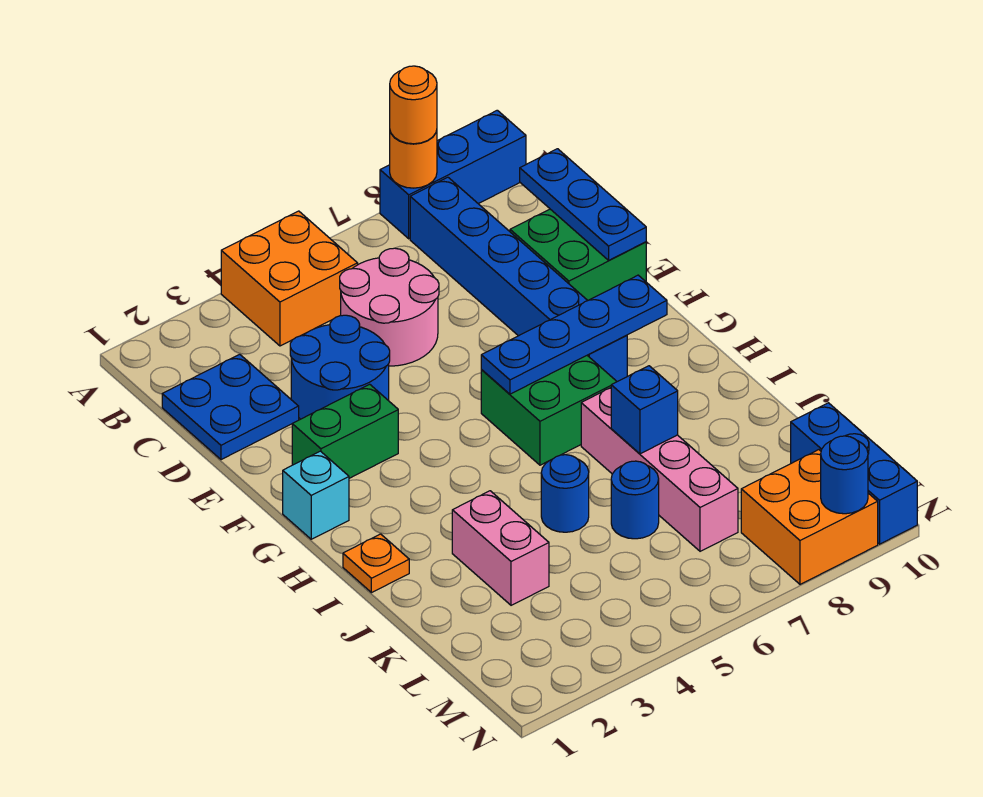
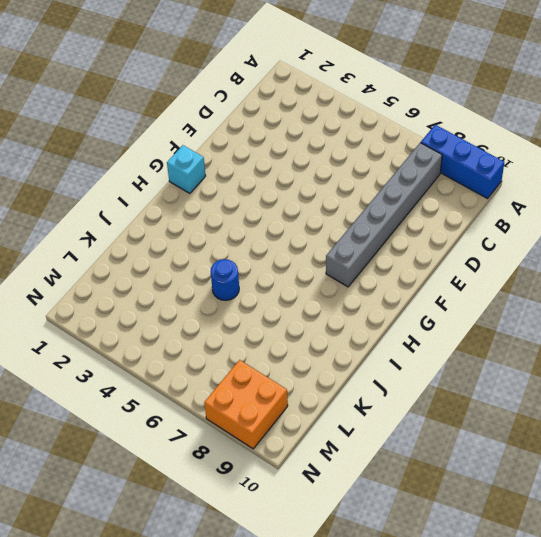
grey brick B8:G8 level 1 -> blue brick B8:G8 level 1
none -> orange brick A4:B5 level 1
none -> blue plate C1:D2 level 1
none -> pink round brick C5:D6 level 1

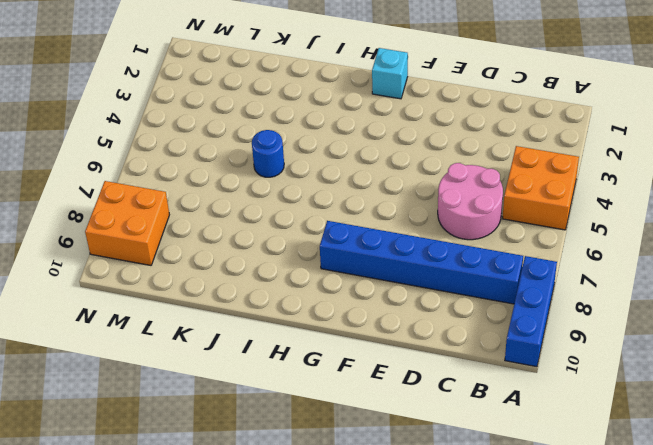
none -> blue plate C1:D2 level 1
none -> blue round brick D3:E4 level 1
none -> green brick D9:E10 level 1

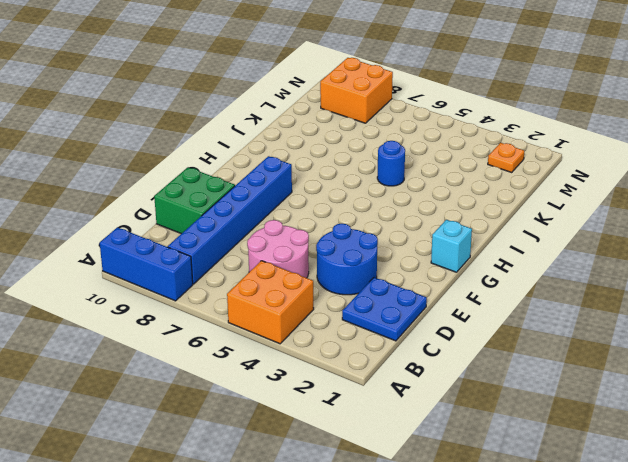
orange plate M2 level 1 -> orange plate I1 level 1
none -> green brick F2:F3 level 1
none -> green brick G6:H7 level 1
none -> pink brick I7:L7 level 1

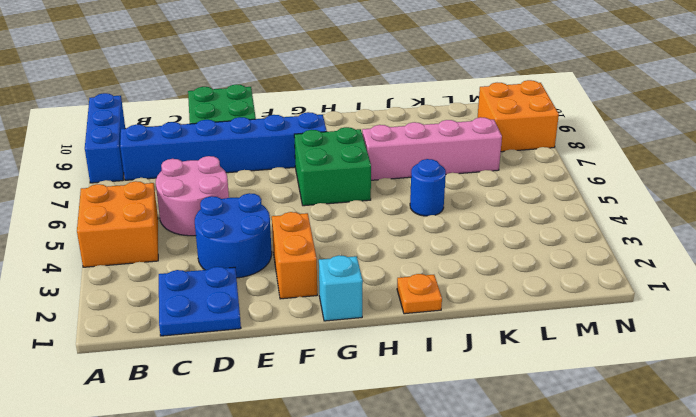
orange brick F2:F3 level 1 -> green brick F2:F3 level 1
none -> pink brick J3:K3 level 1
none -> blue round brick K6 level 1
none -> blue brick L10:N10 level 1

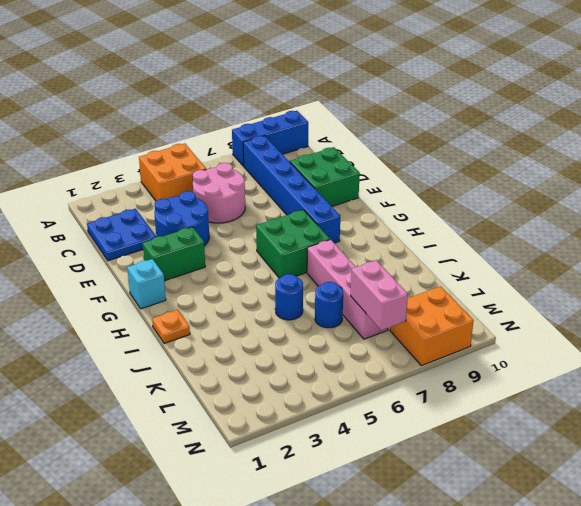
pink brick L7:M7 level 2 -> pink brick J3:K3 level 1
none -> blue brick L10:N10 level 1
none -> orange round brick A8 level 2
none -> blue plate C10:E10 level 2

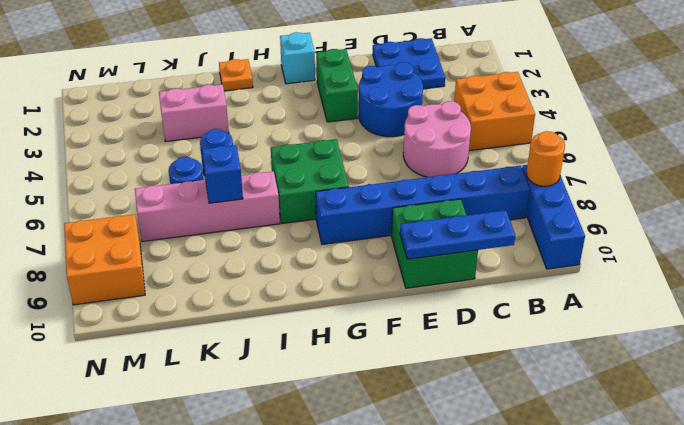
none -> blue brick L10:N10 level 1
none -> blue plate G6:G9 level 2
none -> blue round brick N9 level 2

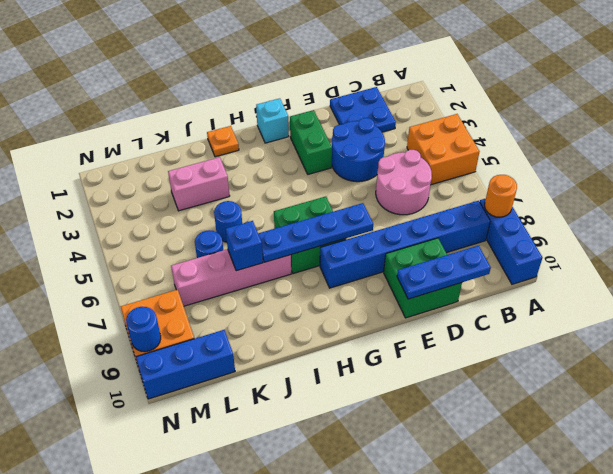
blue plate F7:I7 level 2 -> blue plate G6:G9 level 2
none -> orange round brick A8 level 3

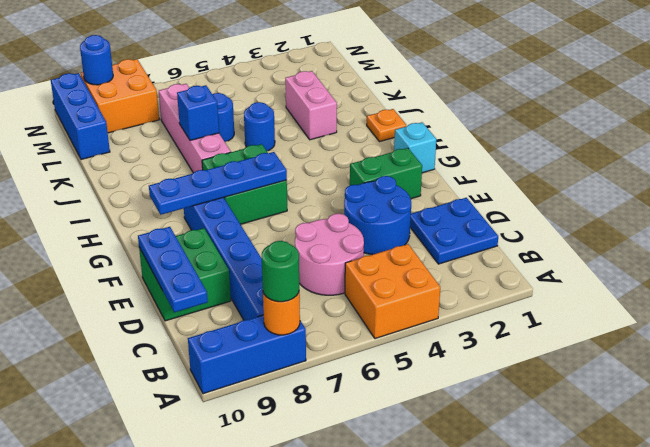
green round brick A8 level 3 -> orange round brick A8 level 3

